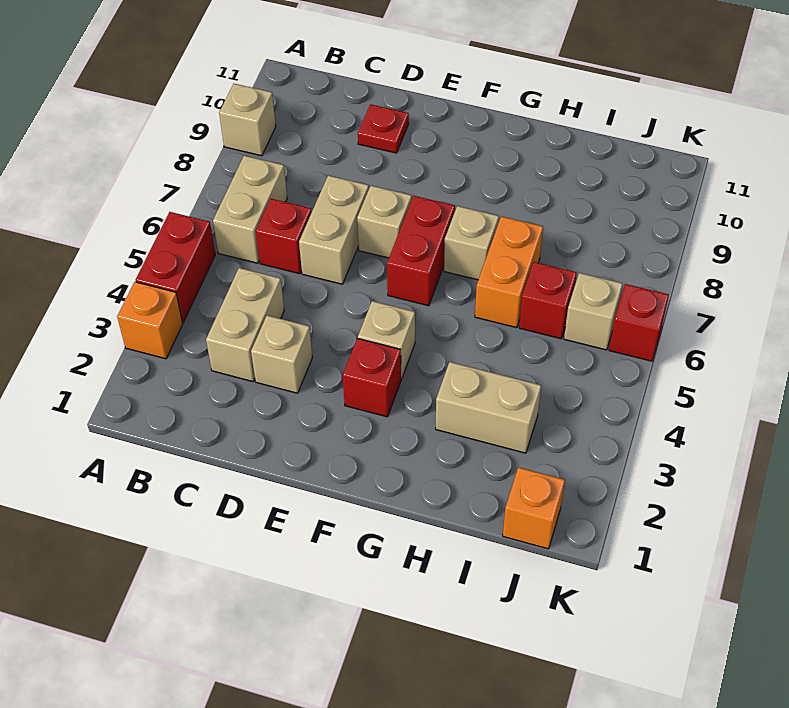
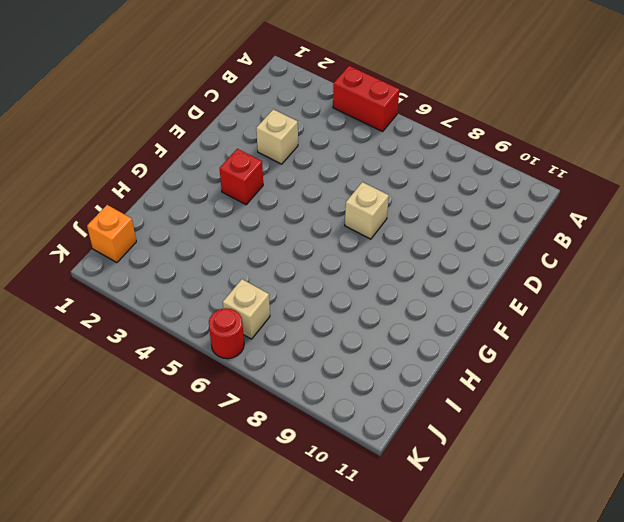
red round brick K6 level 1 -> red brick K6 level 1
none -> orange brick A3 level 1
none -> tan brick A9 level 1
none -> tan brick B6:B7 level 1

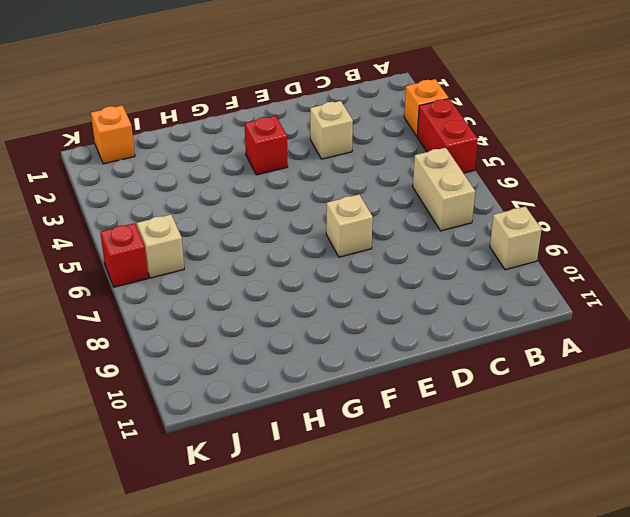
none -> tan brick C3:C4 level 1
none -> red brick C6 level 1
none -> tan brick D6:D7 level 1

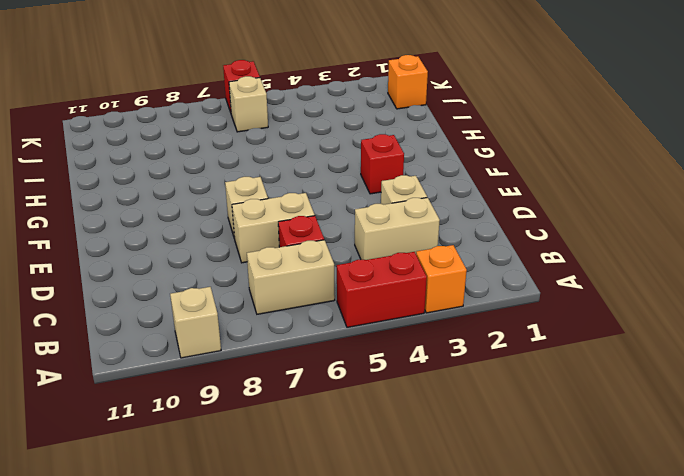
none -> red plate D10 level 1
none -> tan brick F4 level 1
none -> red brick F6:F7 level 1

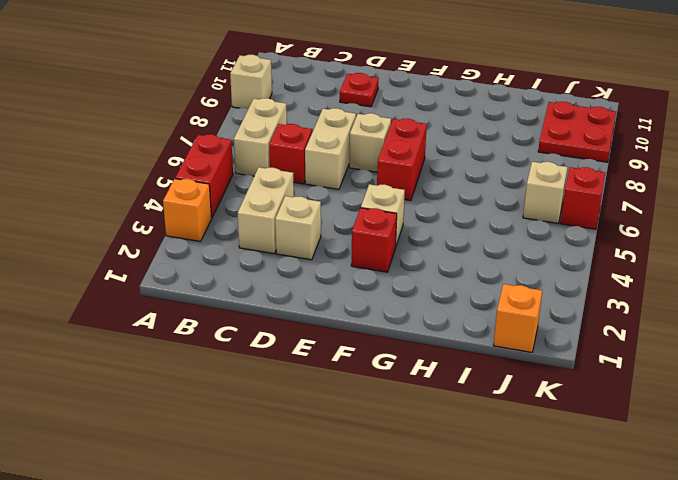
red plate J9:K10 level 1 -> none
none -> tan brick G7 level 1
none -> tan brick H3:I3 level 1
none -> orange brick H6:H7 level 1

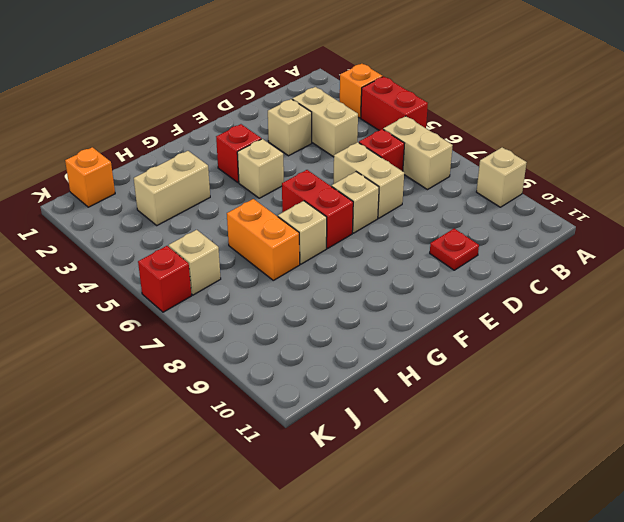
none -> red brick I6 level 1

